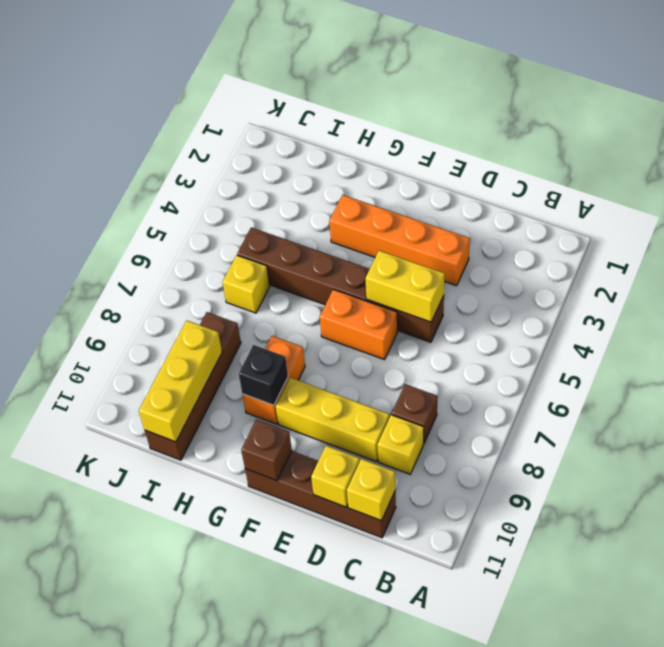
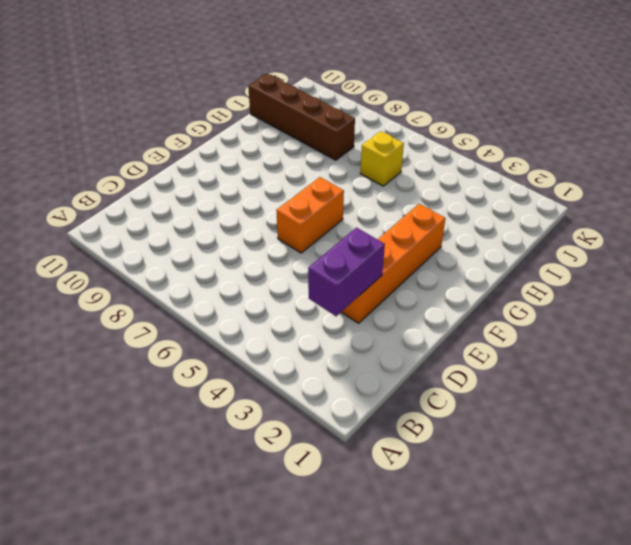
purple brick C3:D3 level 2 -> none
none -> brown brick C8 level 1
none -> yellow brick C9 level 1
none -> brown brick C11:F11 level 1

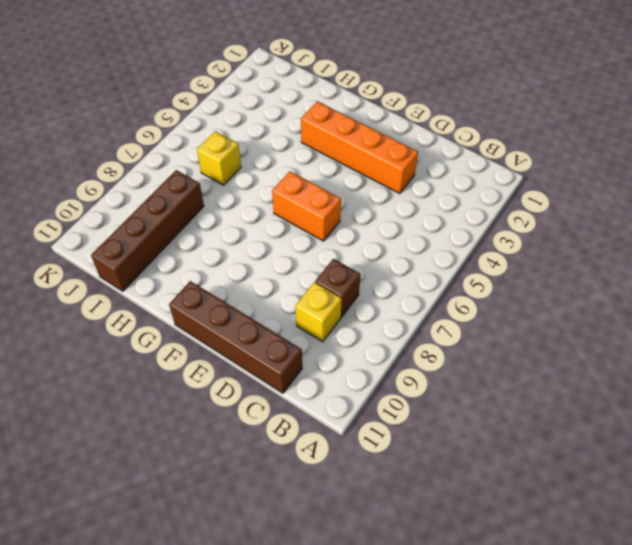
none -> brown brick D5:I5 level 1
none -> yellow brick D9:F9 level 1
none -> orange brick G8:G9 level 1

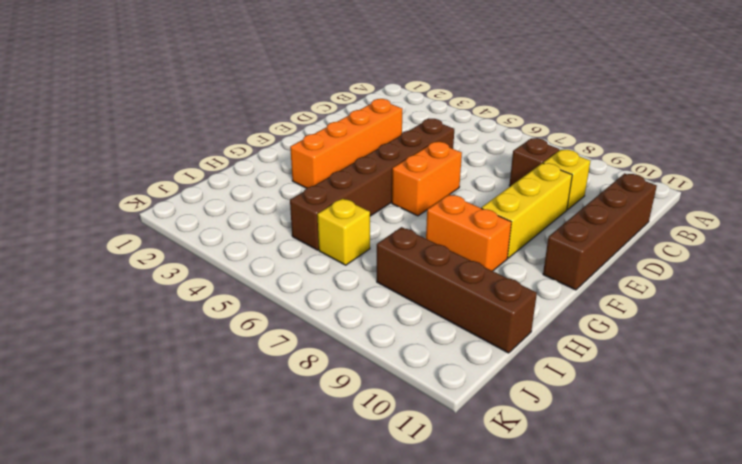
none -> yellow brick C11 level 2
none -> yellow brick D5:E5 level 2
none -> yellow brick D11 level 2

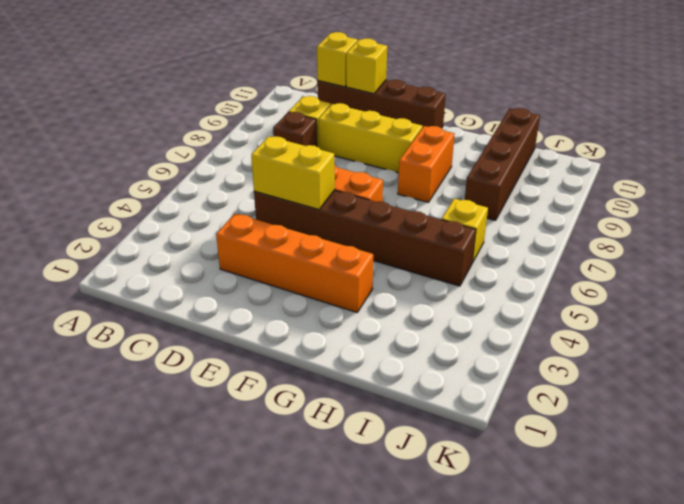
none -> brown brick F11 level 2
none -> black brick G9 level 2
none -> yellow brick I9:I11 level 2

